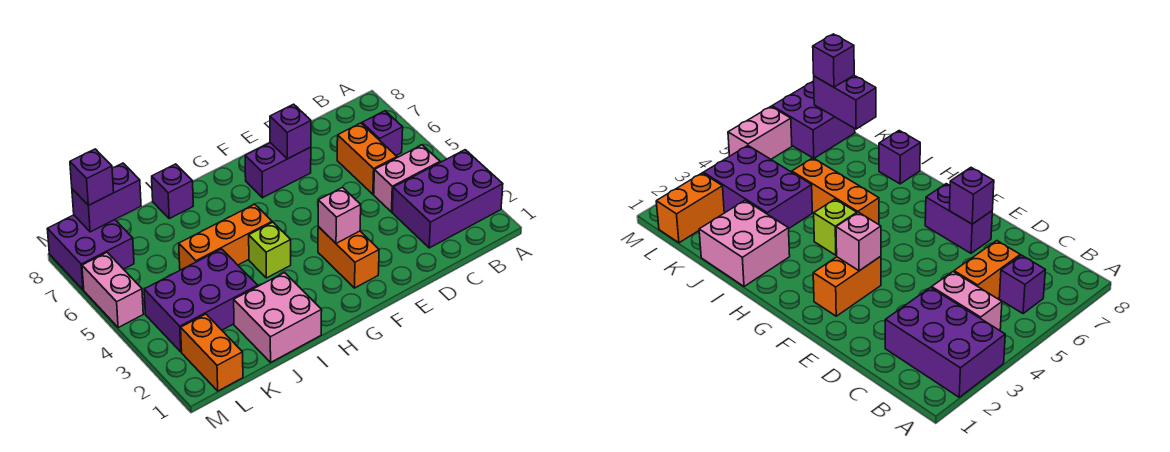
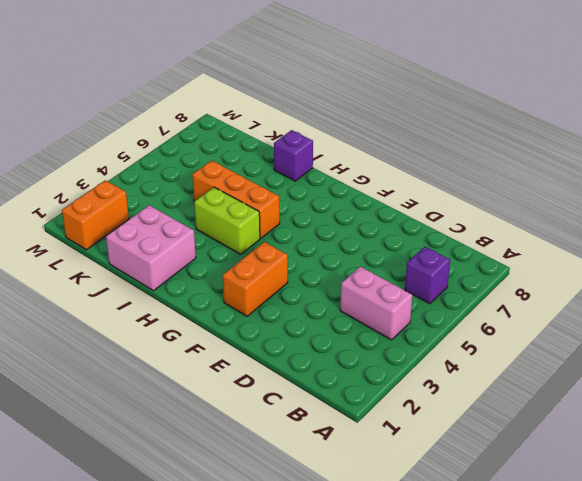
lime brick H4:I4 level 1 -> lime brick H4 level 1
none -> purple brick A2:C3 level 1
none -> orange brick C5:C6 level 1
none -> purple brick E7:F7 level 1

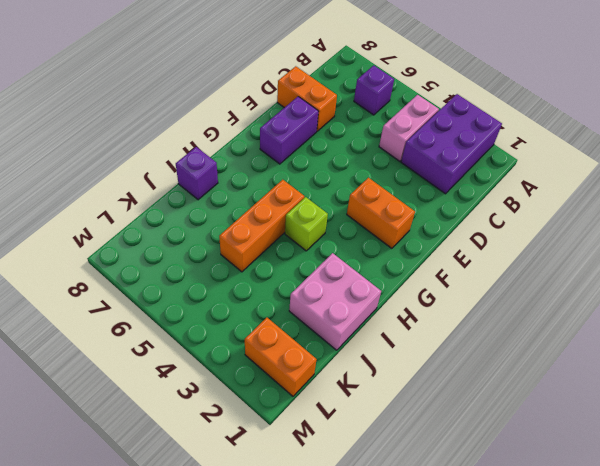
orange brick D7:D8 level 1 -> orange brick C5:C6 level 1
none -> purple brick J3:L4 level 1
none -> purple brick L7:M8 level 1
none -> pink brick M5:M6 level 1

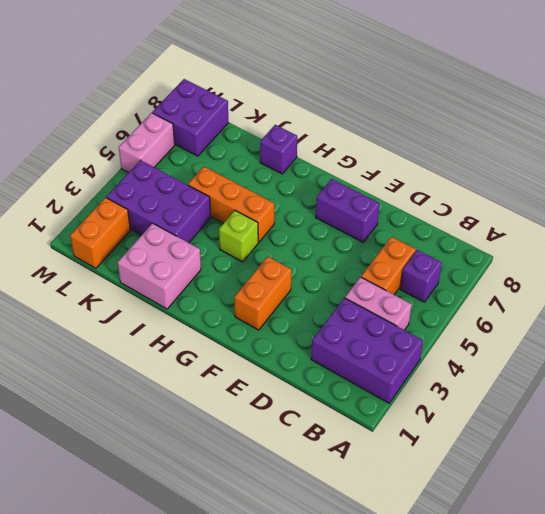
none -> purple brick E7 level 2
none -> pink brick F3 level 2
none -> purple brick K8:L8 level 2

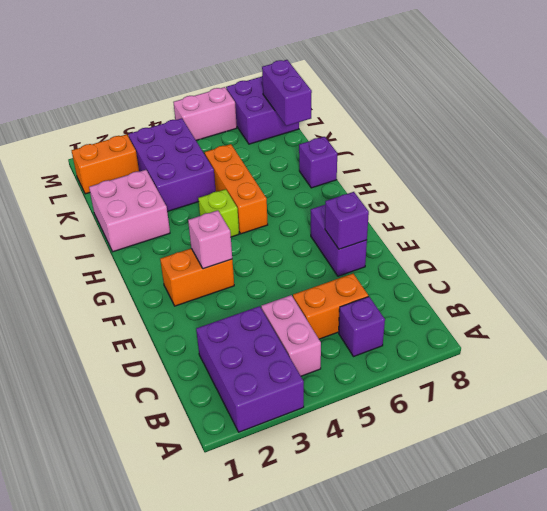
none -> purple brick L8 level 3

